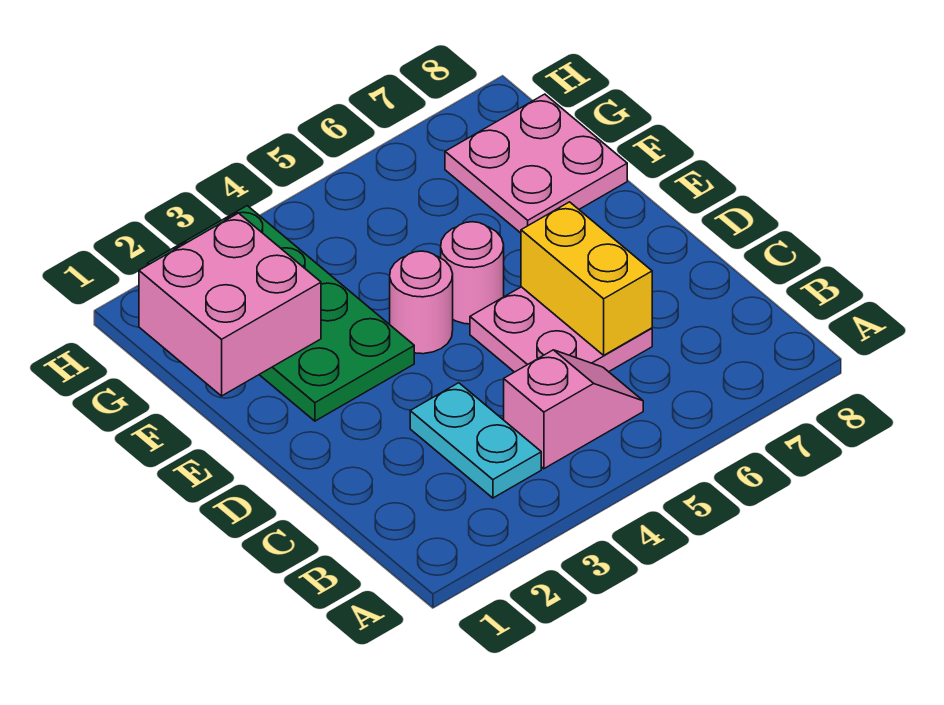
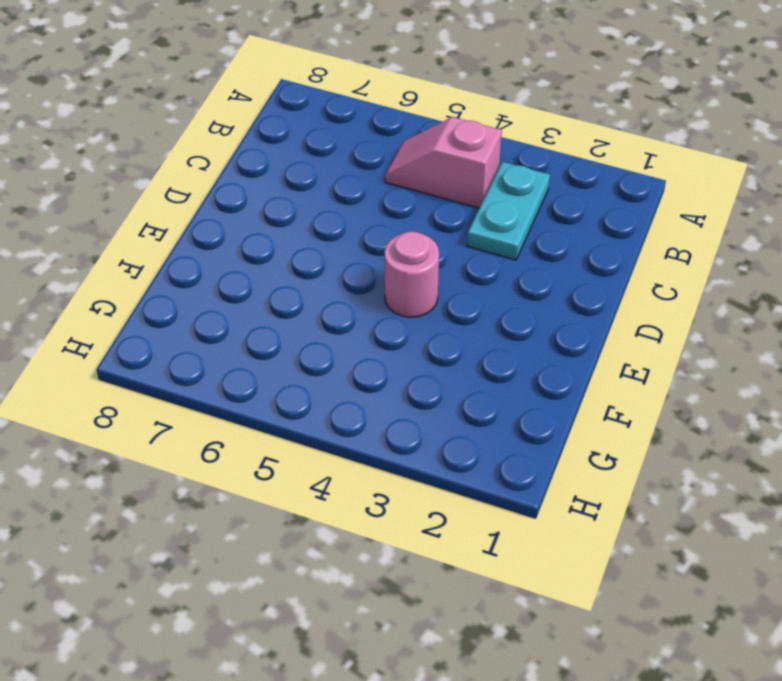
none -> pink plate C5:D6 level 1
none -> green plate E2:H3 level 1

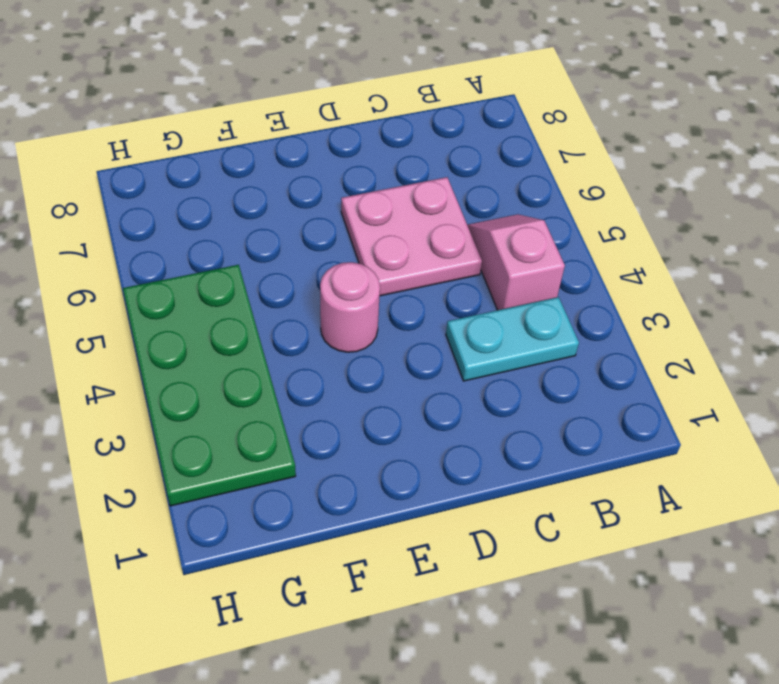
green plate G2:H5 level 1 -> green plate E2:H3 level 1
none -> pink round brick E5 level 1
none -> pink plate F7:G8 level 1

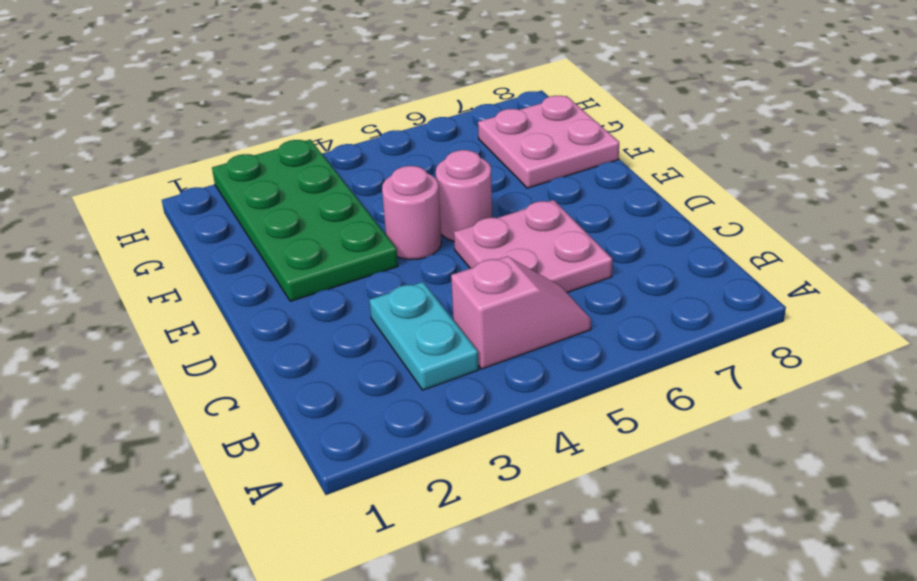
none -> yellow brick C6:D6 level 2
none -> pink brick F1:G2 level 2

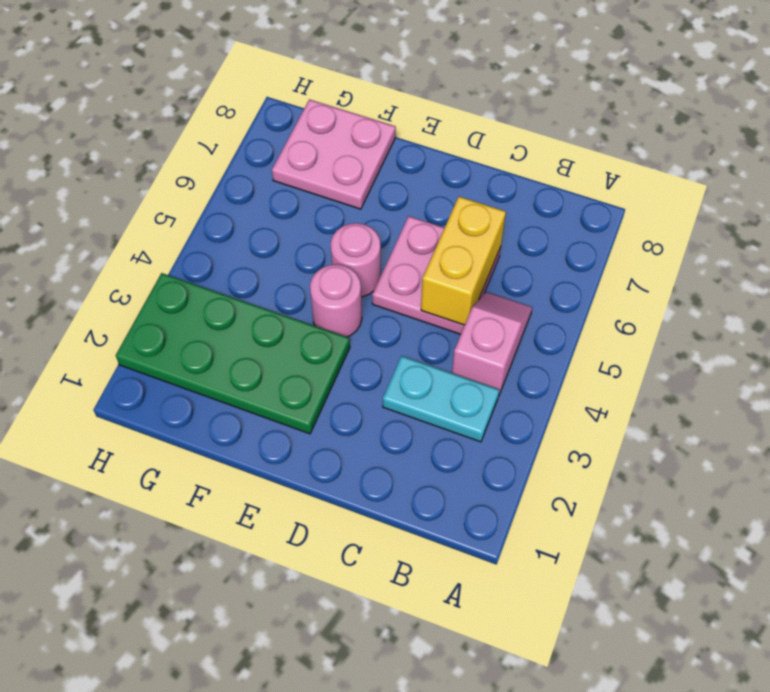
yellow brick C5:C6 level 2 -> yellow brick C6:D6 level 2
none -> pink brick F1:G2 level 2

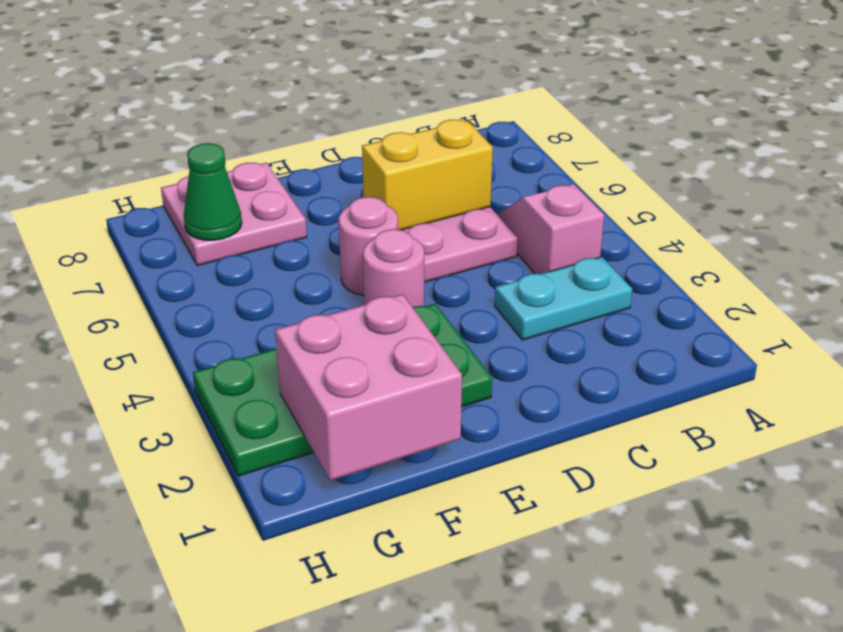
green cone G7 level 2 -> none

